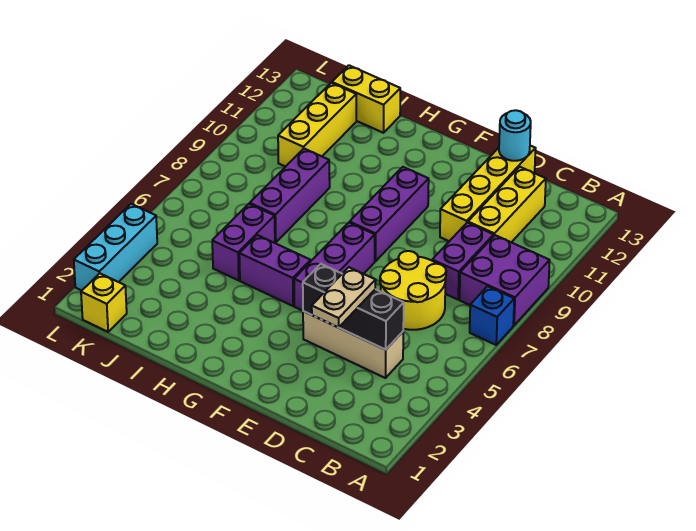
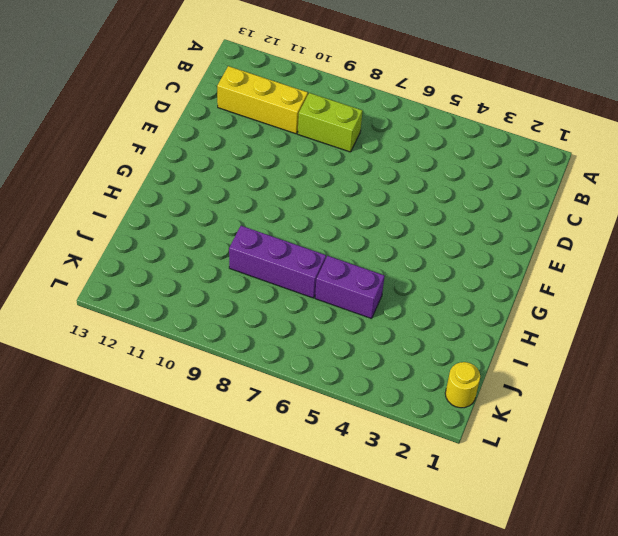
lime brick C8:C9 level 1 -> purple brick C8:C9 level 1
yellow round brick K1 level 1 -> yellow brick K1 level 1
none -> blue brick A7 level 1
none -> purple brick A8:B9 level 1
none -> tan brick C4:E4 level 1

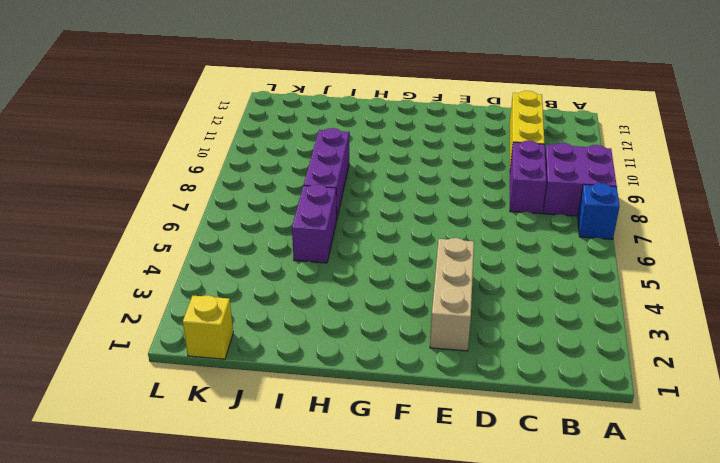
tan brick E2:E4 level 1 -> tan brick C4:E4 level 1
none -> yellow round brick C6:D7 level 1
none -> yellow brick D10:D13 level 1
none -> purple brick F5:F7 level 1

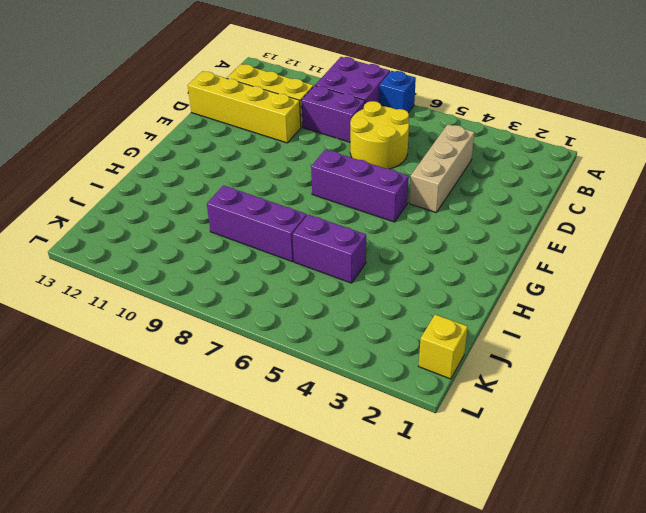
none -> purple brick F8:F10 level 1
none -> purple brick G5:H5 level 1
none -> yellow brick I13:J13 level 1

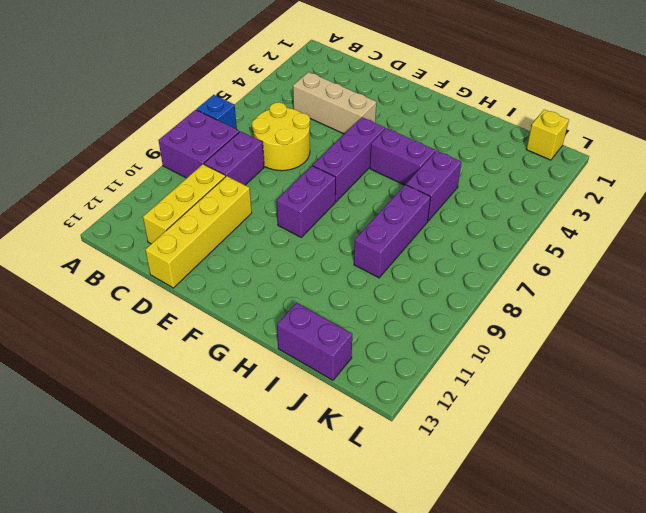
purple brick F8:F9 level 1 -> purple brick F8:F10 level 1
purple brick I13:J13 level 1 -> yellow brick I13:J13 level 1
none -> yellow brick J10:J12 level 1
none -> cyan brick L2:L4 level 1
none -> black brick C4:E4 level 2

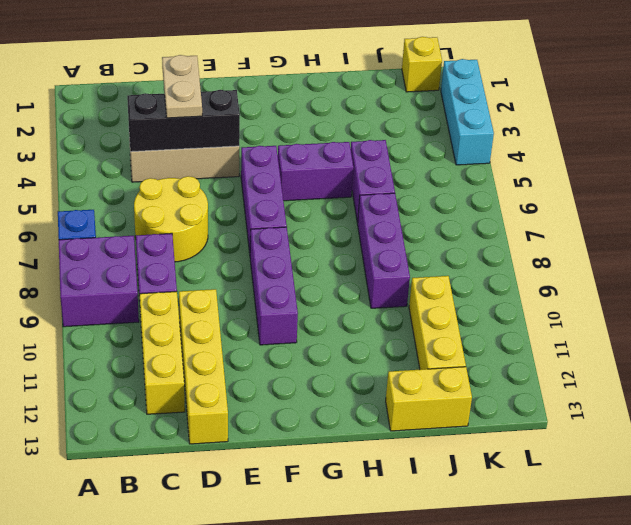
none -> cyan round brick D13 level 2

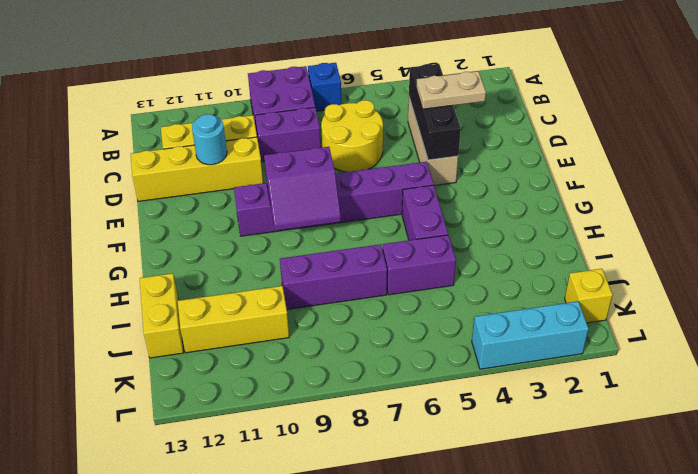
cyan round brick D11 level 2 -> cyan round brick D13 level 2
purple slope F8:G9 level 2 top F -> none

